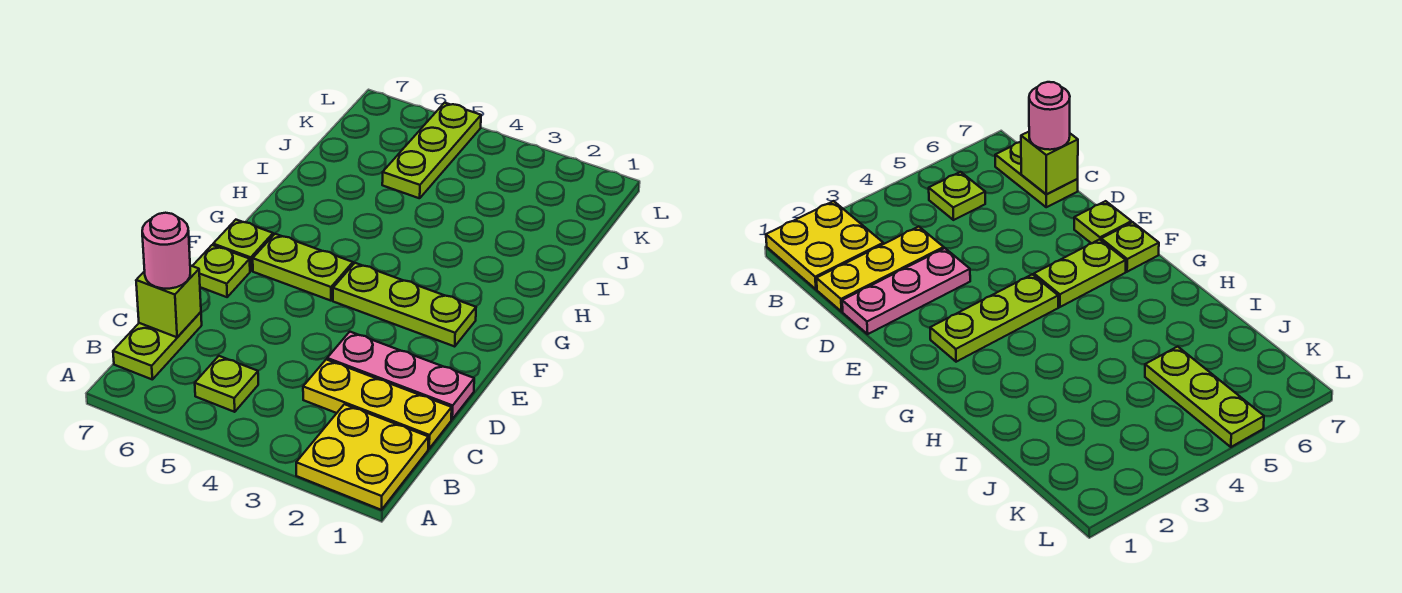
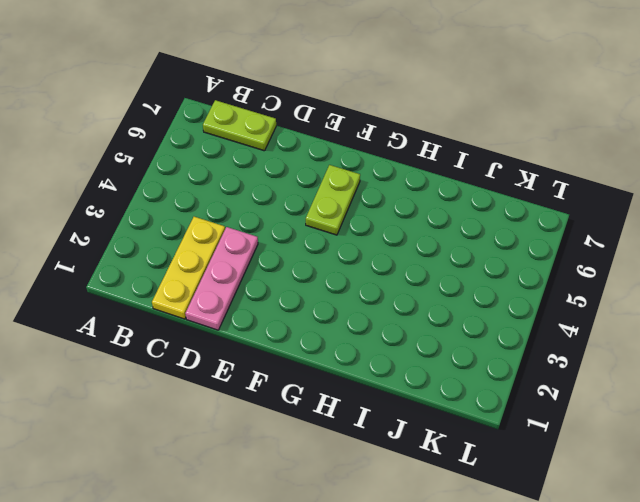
none -> yellow plate A1:B2 level 1
none -> lime plate B5 level 1
none -> lime plate E7 level 1

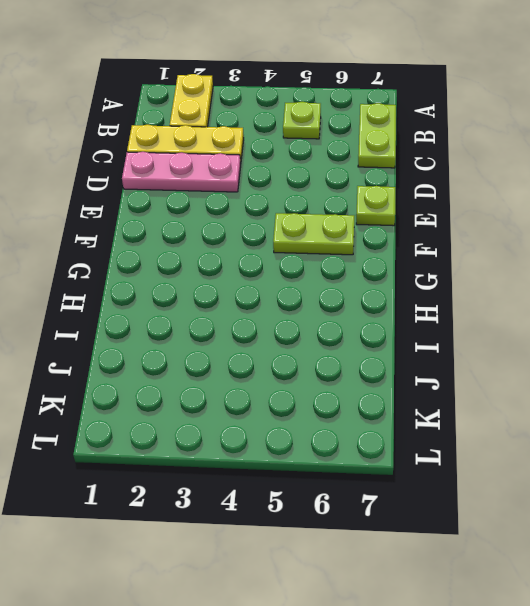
yellow plate A2:B2 level 1 -> yellow plate A1:B2 level 1
none -> lime plate F2:F4 level 1
none -> lime plate F7 level 1
none -> lime plate J5:L5 level 1

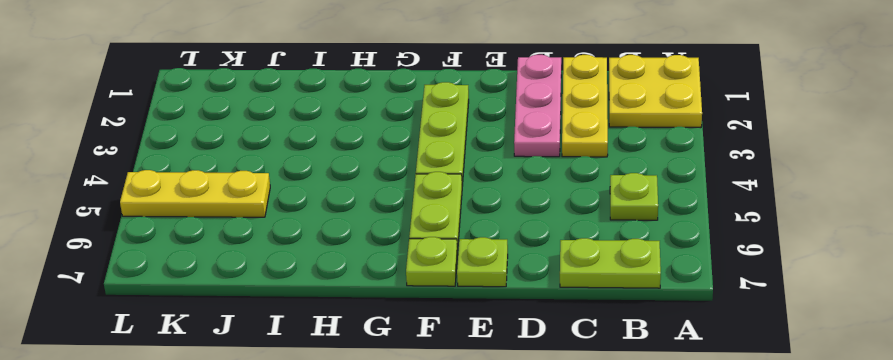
yellow plate J5:L5 level 1 -> lime plate J5:L5 level 1
none -> lime brick C7 level 2
none -> pink round brick C7 level 3

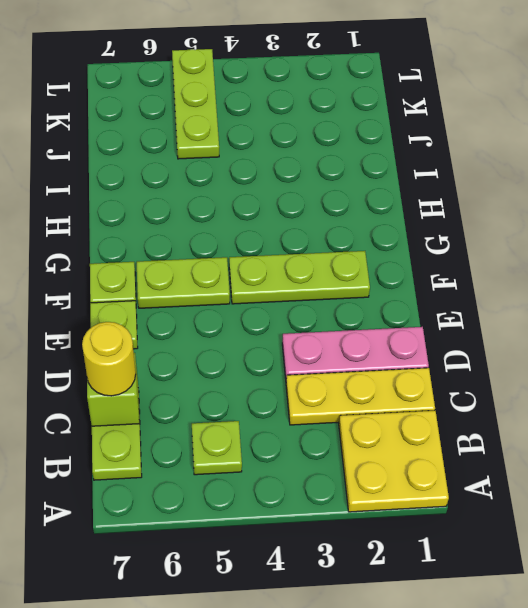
yellow round brick C7 level 3 -> pink round brick C7 level 3

